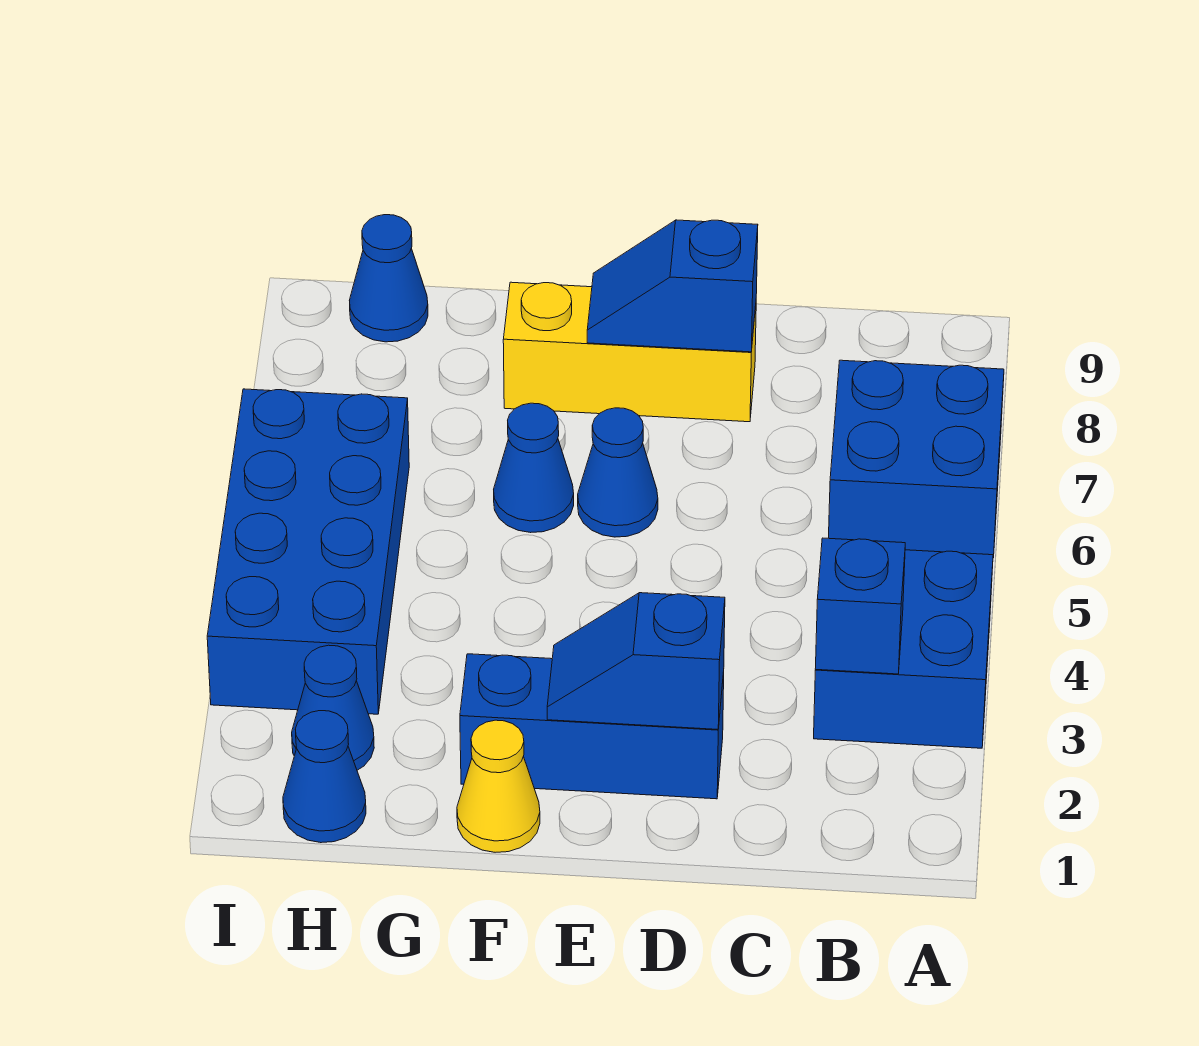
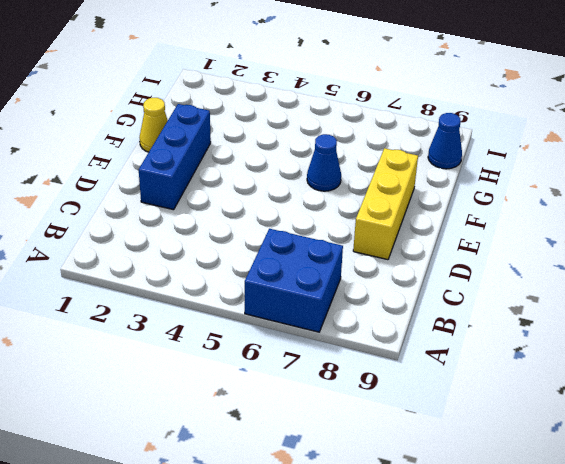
none -> blue brick A3:B4 level 1
none -> blue cone E6 level 1
none -> blue cone H1 level 1

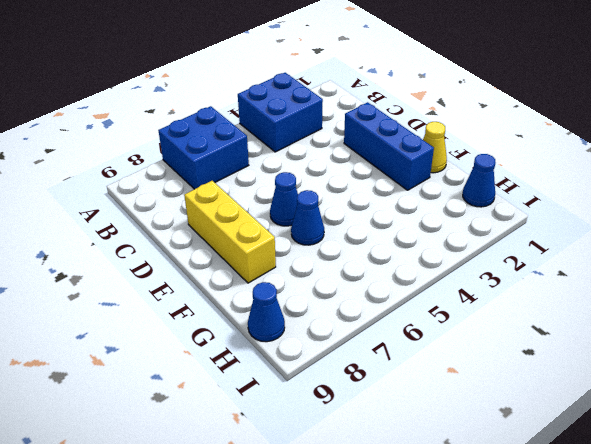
none -> blue cone H2 level 1
none -> blue brick H3:I6 level 1
none -> blue brick B3 level 2

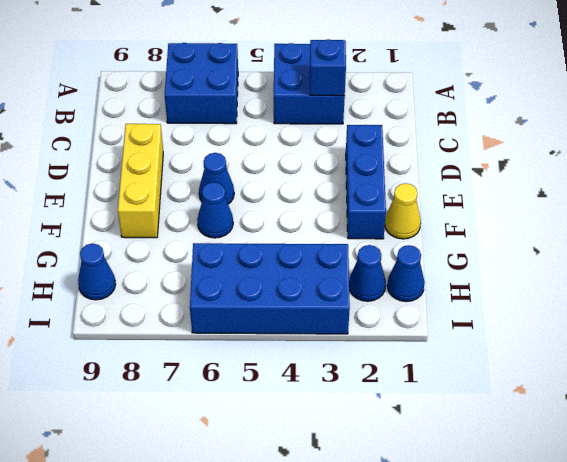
none -> blue slope D2:E2 level 2 top D
none -> blue slope D8:E8 level 2 top D

